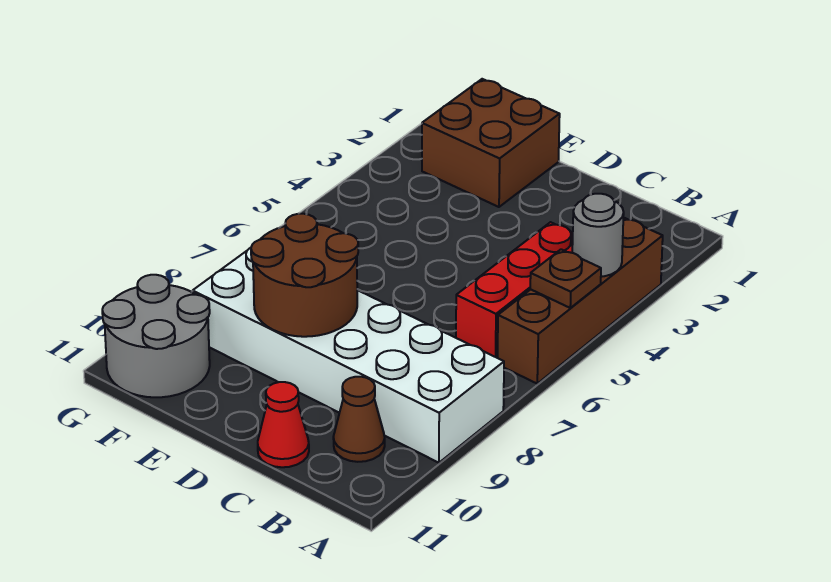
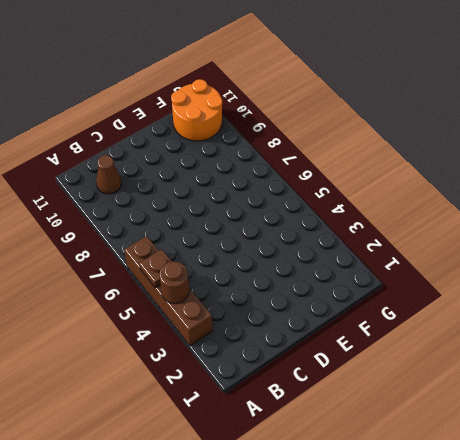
brown round brick A4 level 2 -> grey round brick A4 level 2
orange round brick F10:G11 level 1 -> grey round brick F10:G11 level 1
none -> white brick A8:F9 level 1
none -> red brick B4:B6 level 1

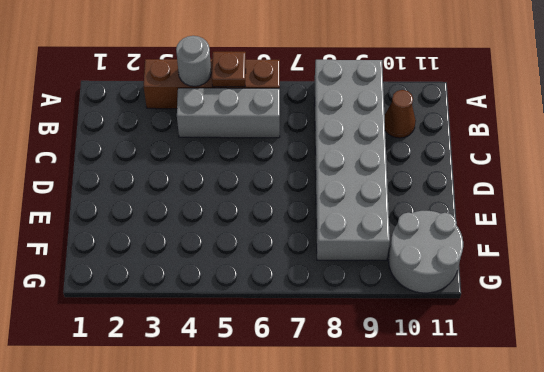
grey brick A8:F9 level 1 -> white brick A8:F9 level 1
grey brick B4:B6 level 1 -> red brick B4:B6 level 1
none -> red cone C11 level 1
none -> brown brick E1:F2 level 1

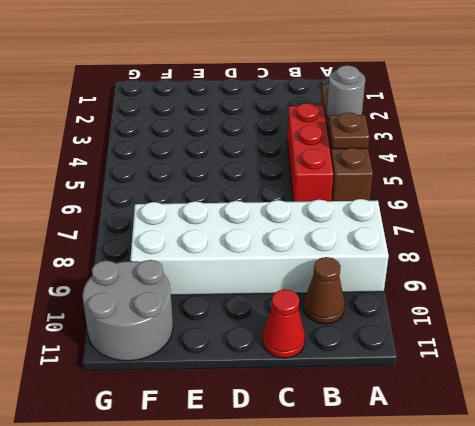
none -> brown brick E1:F2 level 1
none -> brown round brick D8:E9 level 2

